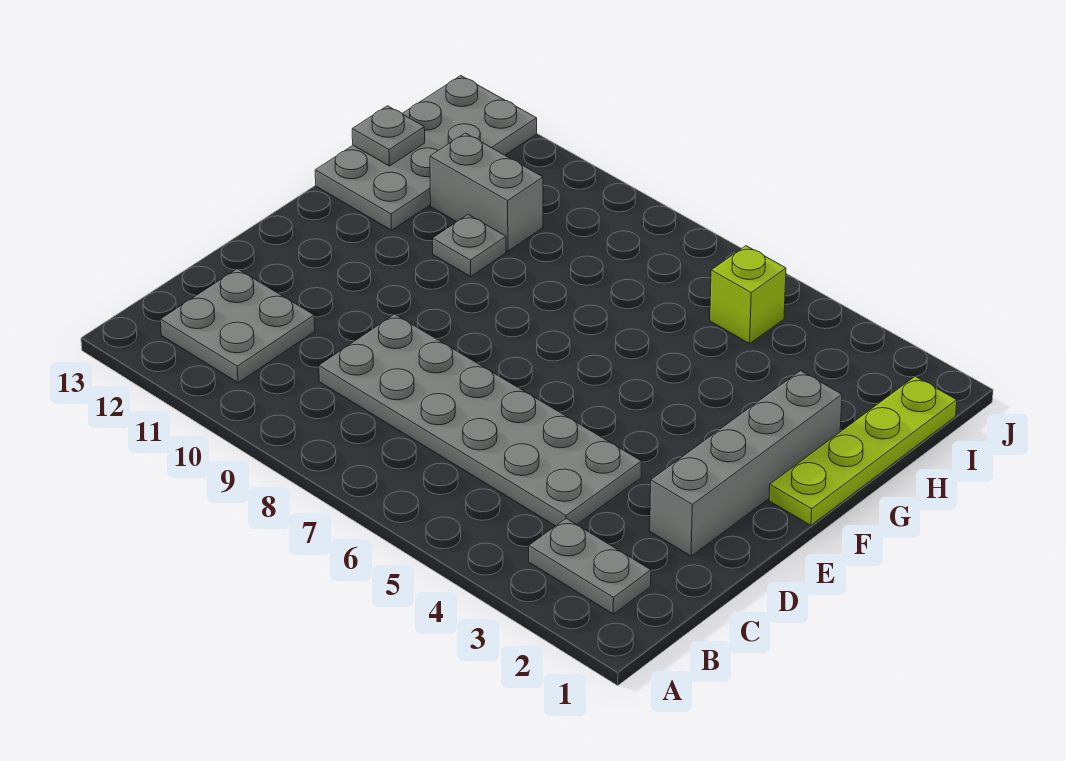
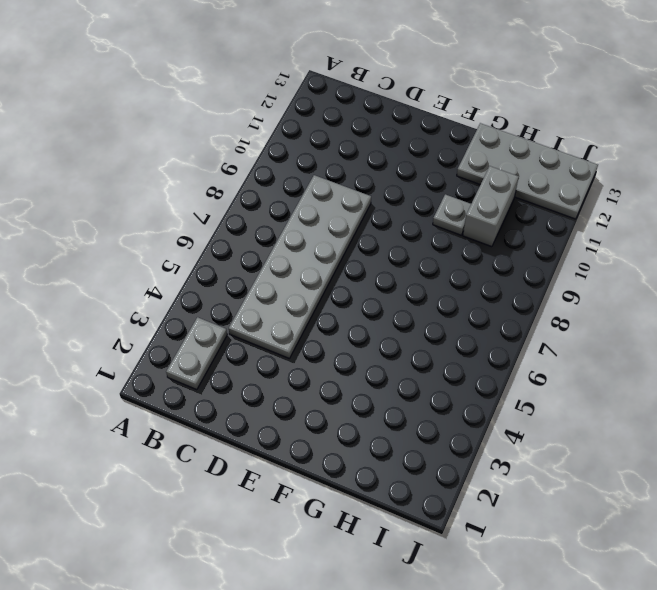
none -> grey plate B11:C12 level 1
none -> grey brick D2:G2 level 1

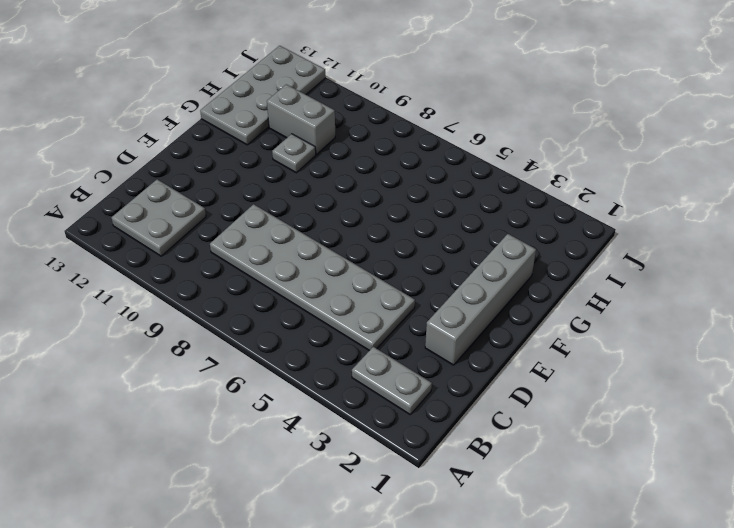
none -> lime plate F1:I1 level 1
none -> lime brick I5 level 1

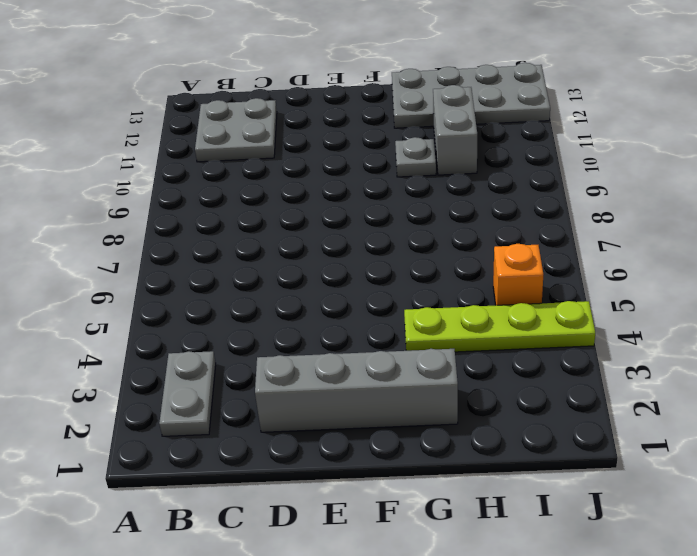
lime plate G4:J4 level 1 -> lime plate F1:I1 level 1
orange brick I5 level 1 -> lime brick I5 level 1
none -> grey plate C4:D9 level 1
none -> grey plate H13 level 2

